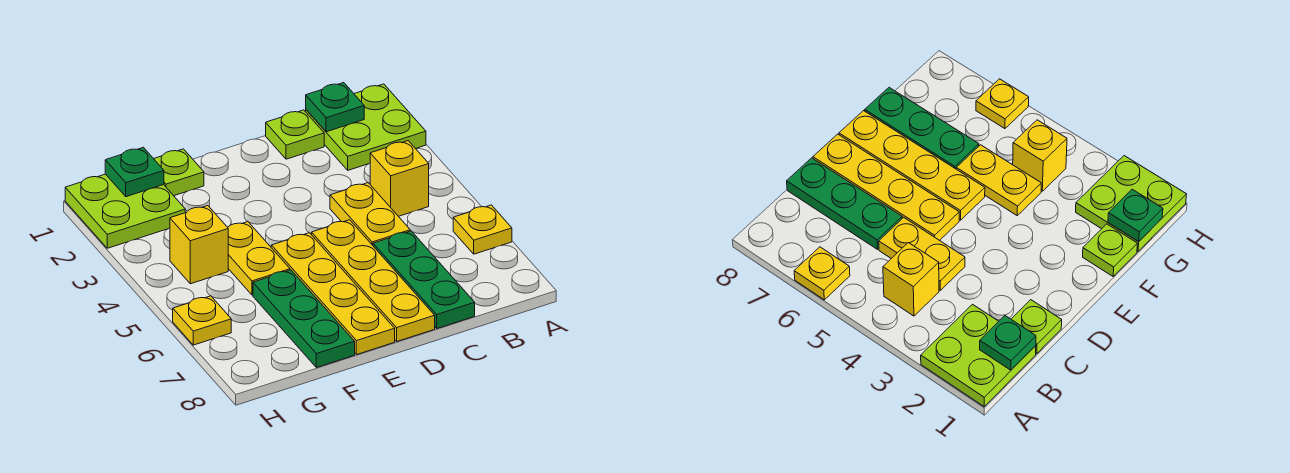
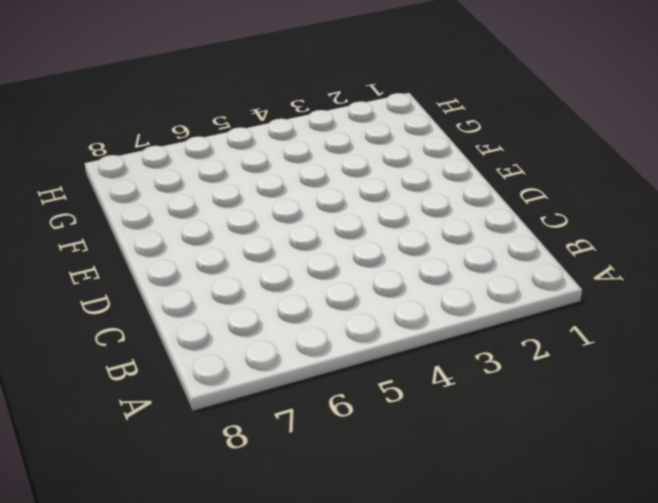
none -> lime plate A1:B2 level 1
none -> yellow plate A6 level 1
none -> yellow brick B4 level 1

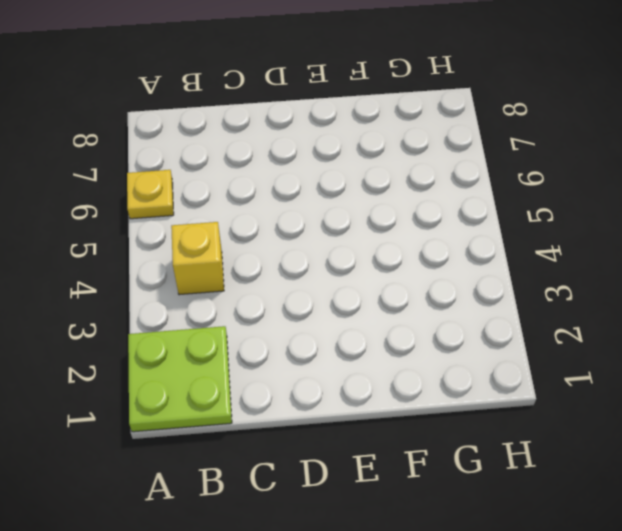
none -> lime plate C1 level 1
none -> yellow plate C4:C5 level 1
none -> green plate C6:C8 level 1

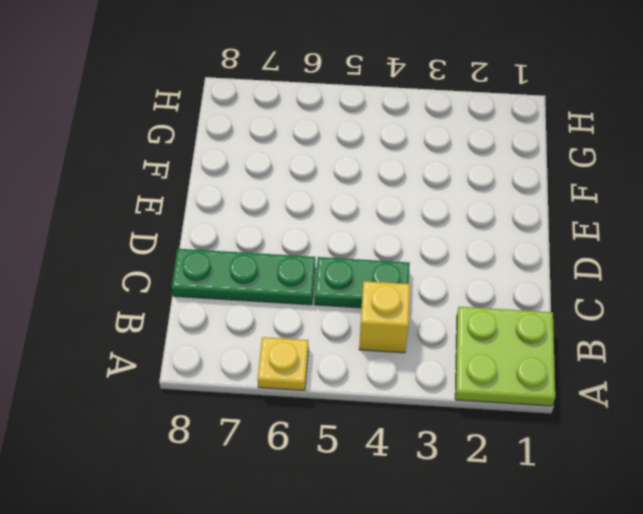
green plate C4:C5 level 1 -> yellow plate C4:C5 level 1
none -> lime plate C1 level 1
none -> yellow plate D5:D8 level 1
none -> yellow plate E5:E8 level 1

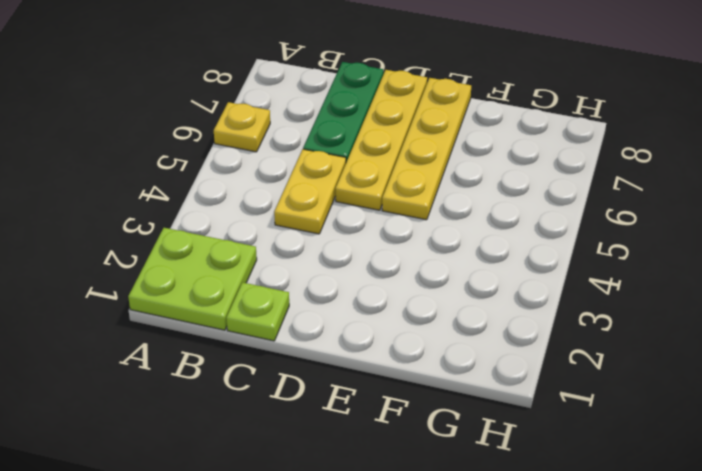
none -> yellow brick B4 level 1
none -> lime plate F1 level 1
none -> yellow plate F4:F5 level 1

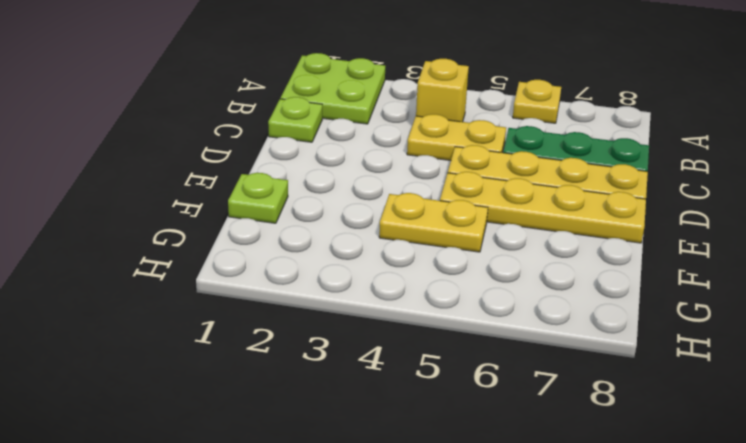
none -> green plate F6:F8 level 1
none -> lime plate G1:H2 level 1
none -> yellow brick G4 level 1

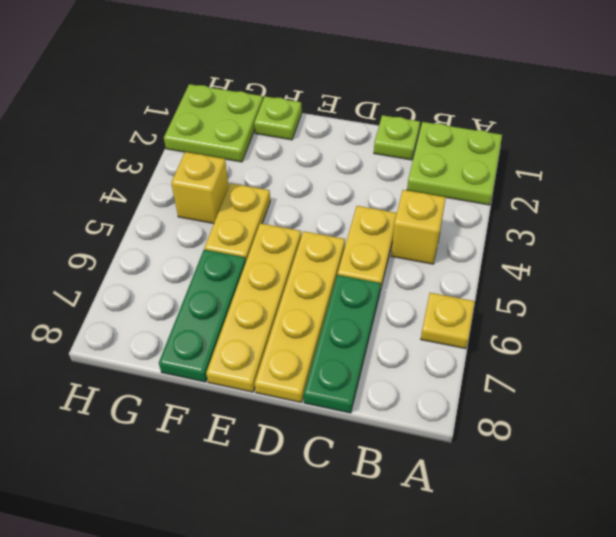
none -> yellow plate H6 level 1
none -> green plate B1 level 2
none -> green plate G1 level 2

